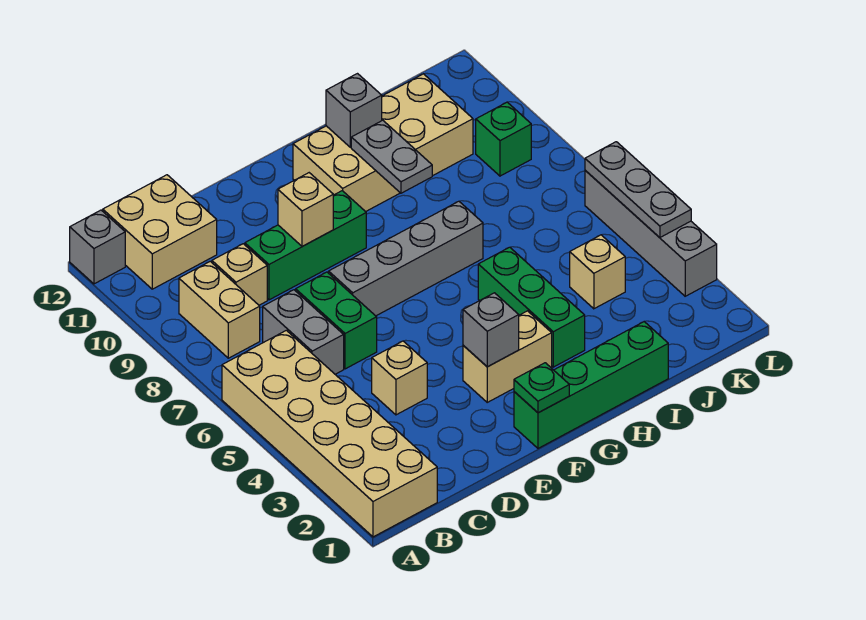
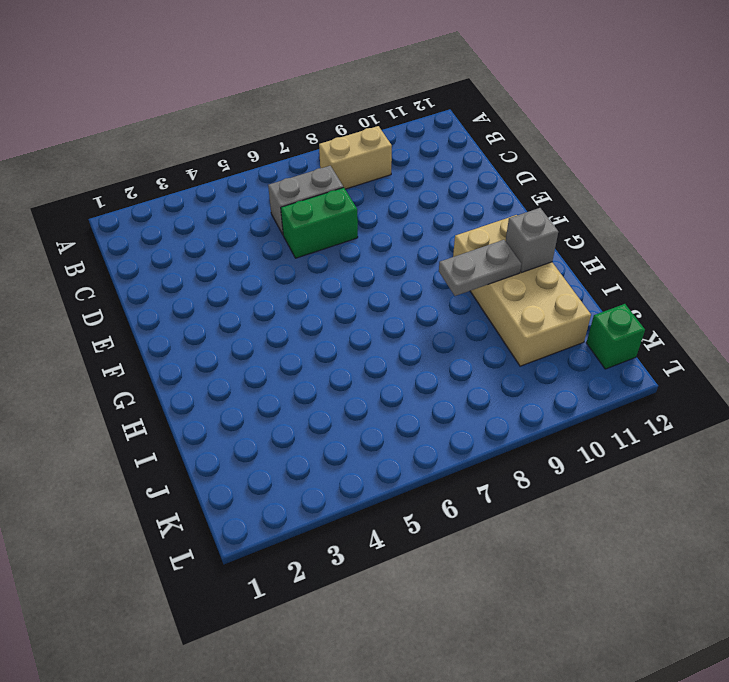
green brick K12 level 1 -> green brick K9 level 1
none -> tan brick A1:B6 level 1
none -> grey brick A12 level 1
none -> tan brick B11:C12 level 1

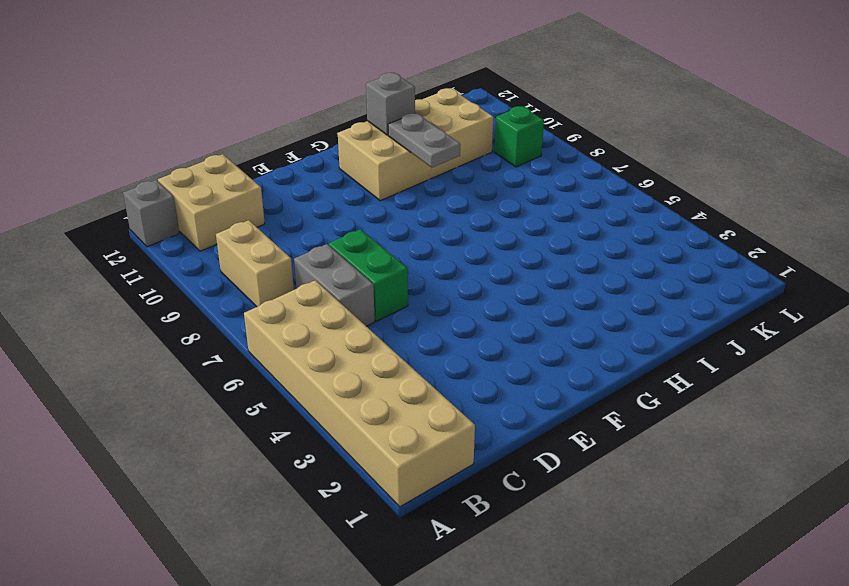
none -> tan brick C9 level 1
none -> tan brick D4 level 1
none -> green brick D9:F9 level 1

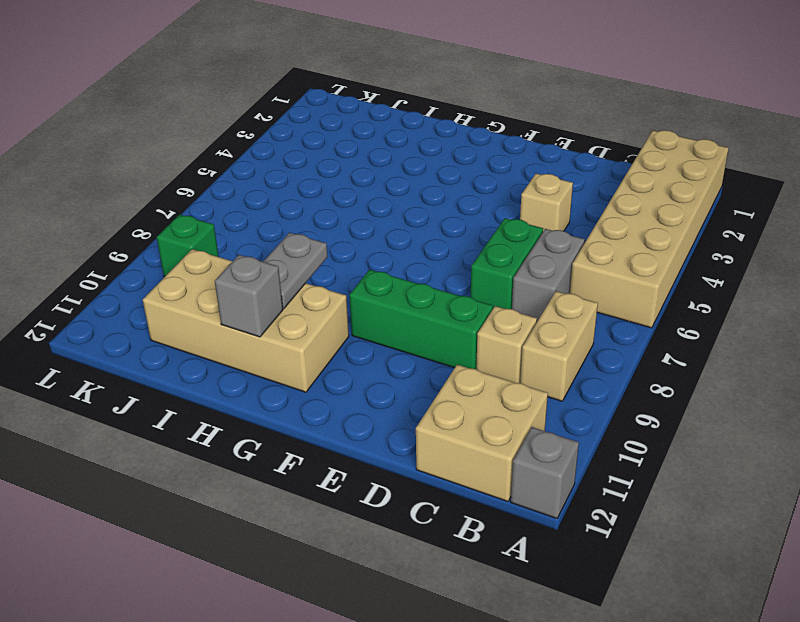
none -> grey brick E7:H7 level 1
none -> green brick F1:I1 level 1
none -> tan brick F3:G3 level 1

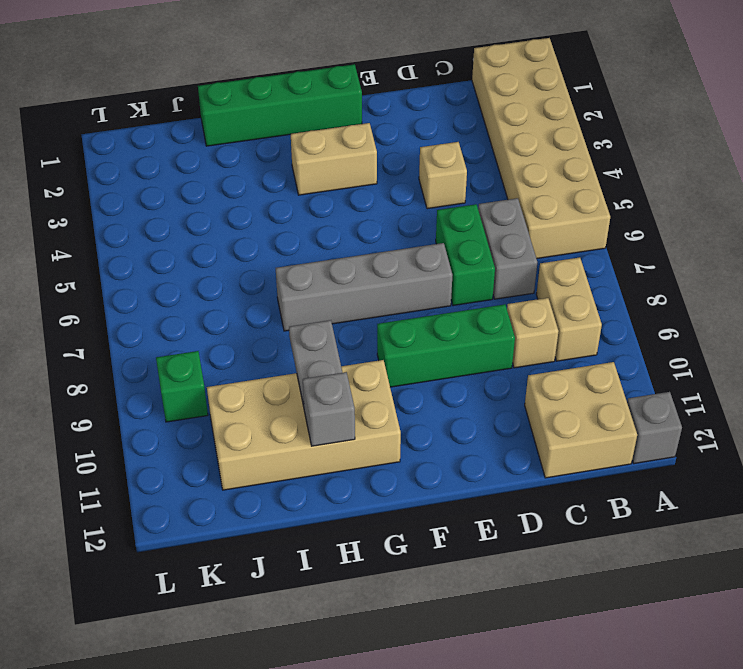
none -> green brick H3:H5 level 1
none -> tan brick J4 level 1
none -> grey brick L3:L6 level 1

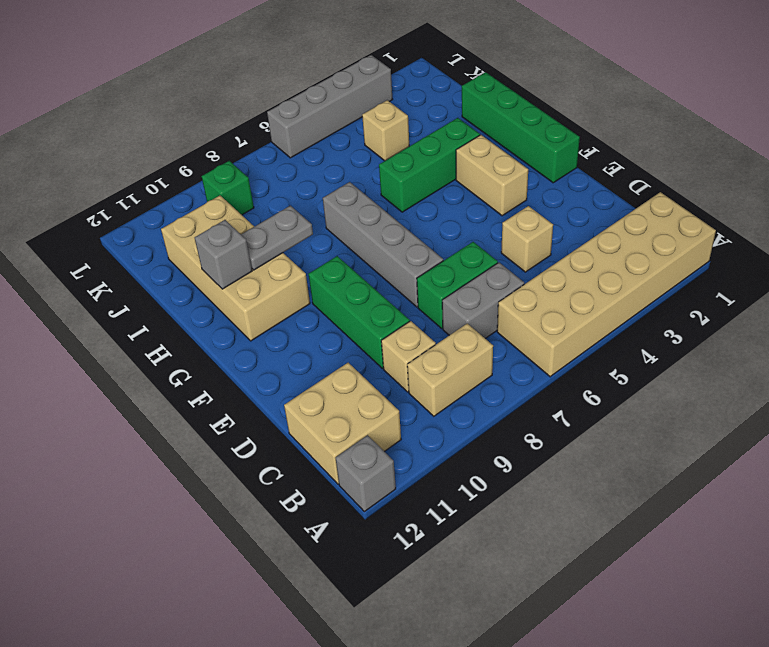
none -> tan brick E9 level 2
none -> green plate F1 level 2
none -> grey brick F3 level 2

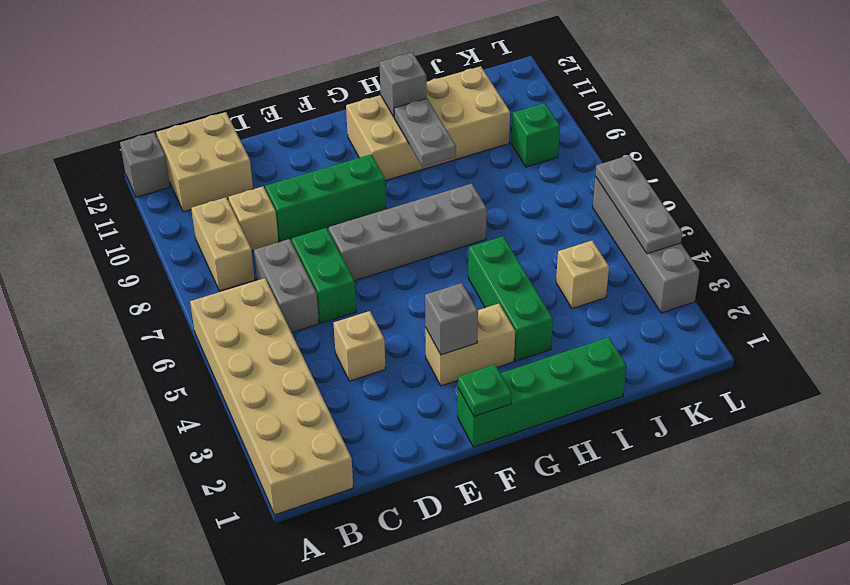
none -> tan brick E9 level 2

